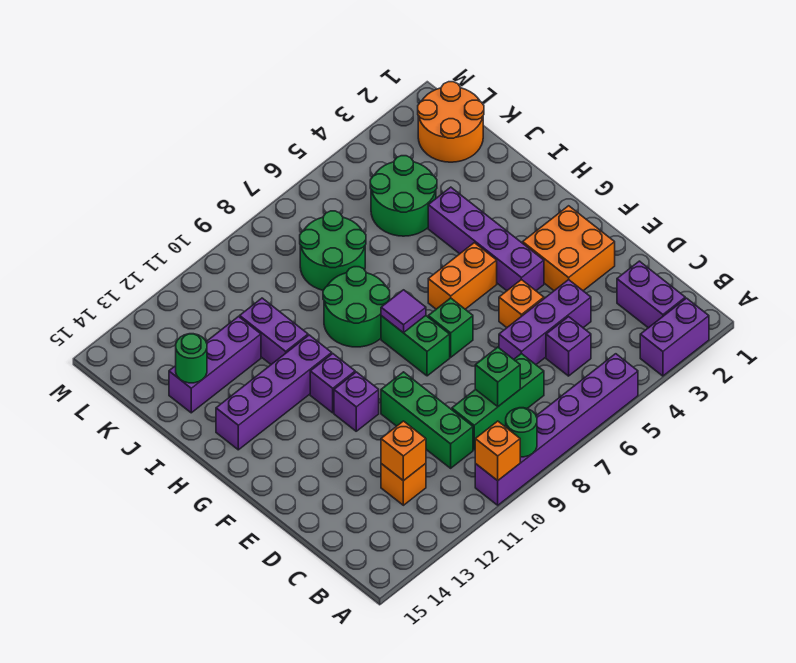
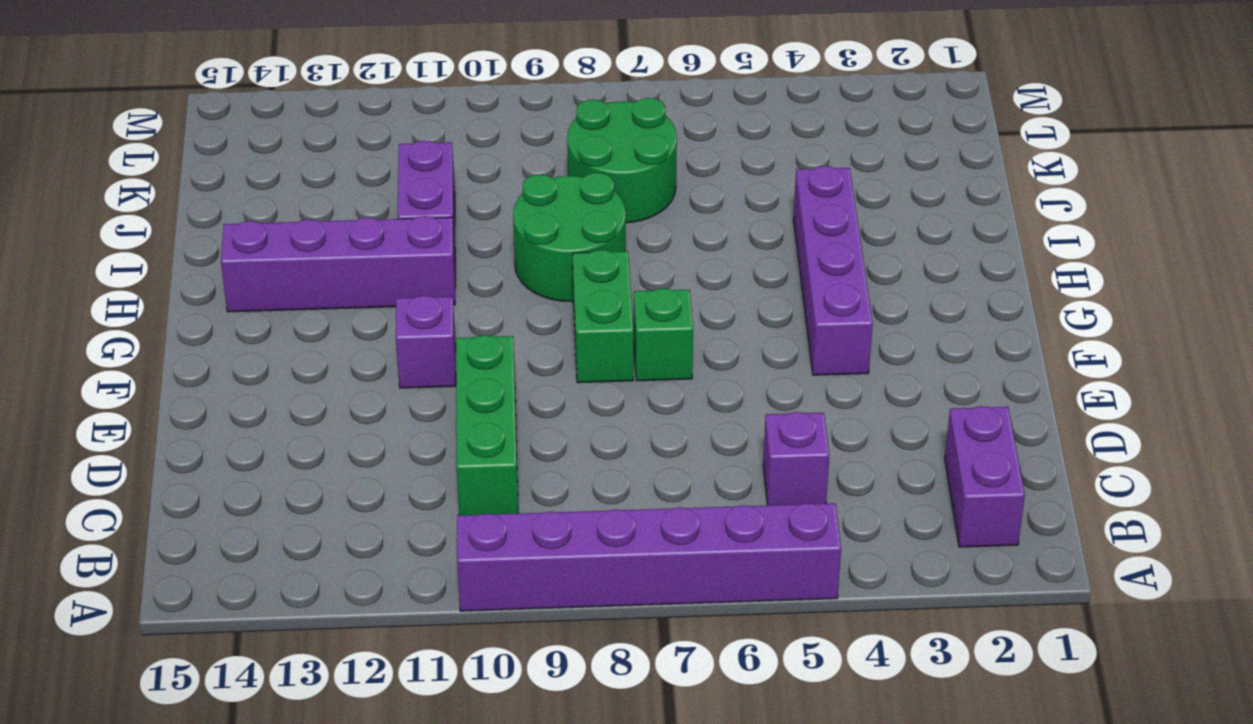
none -> purple brick A2:A3 level 1
none -> green brick C7:C9 level 1
none -> orange brick C12 level 1

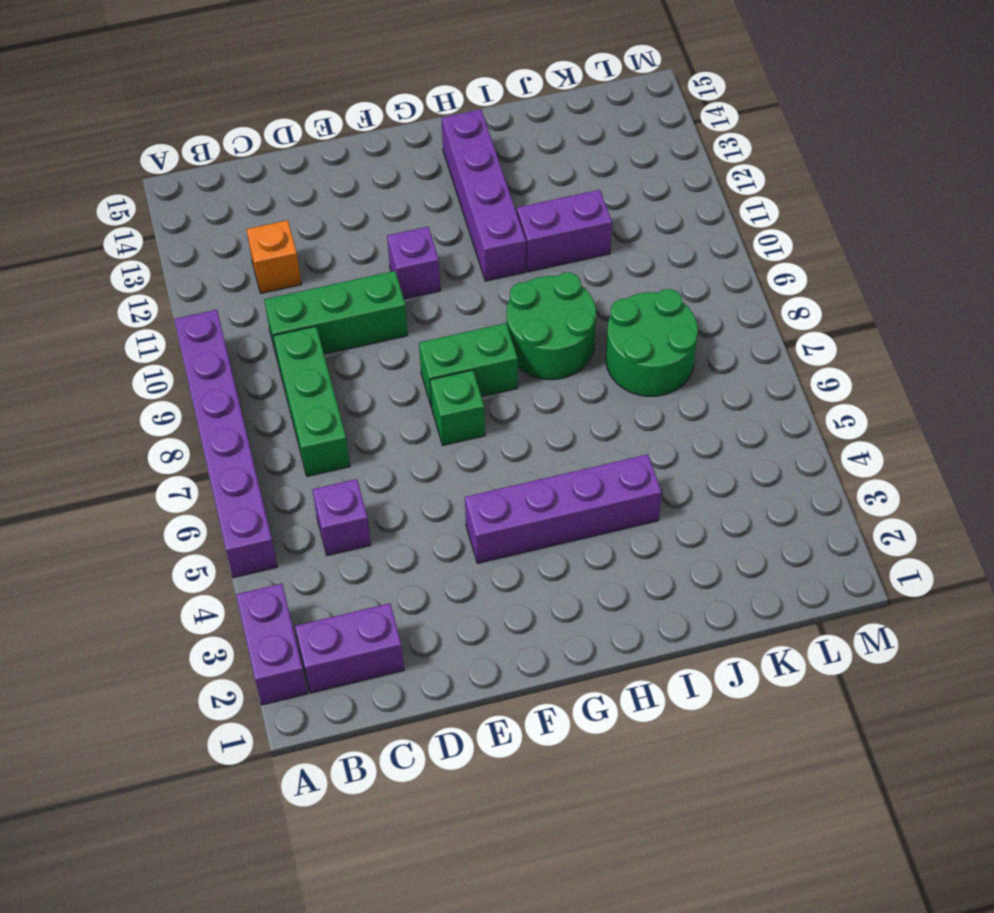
none -> purple brick D4:D6 level 1
none -> orange brick E2:F3 level 1
none -> orange brick E5 level 1

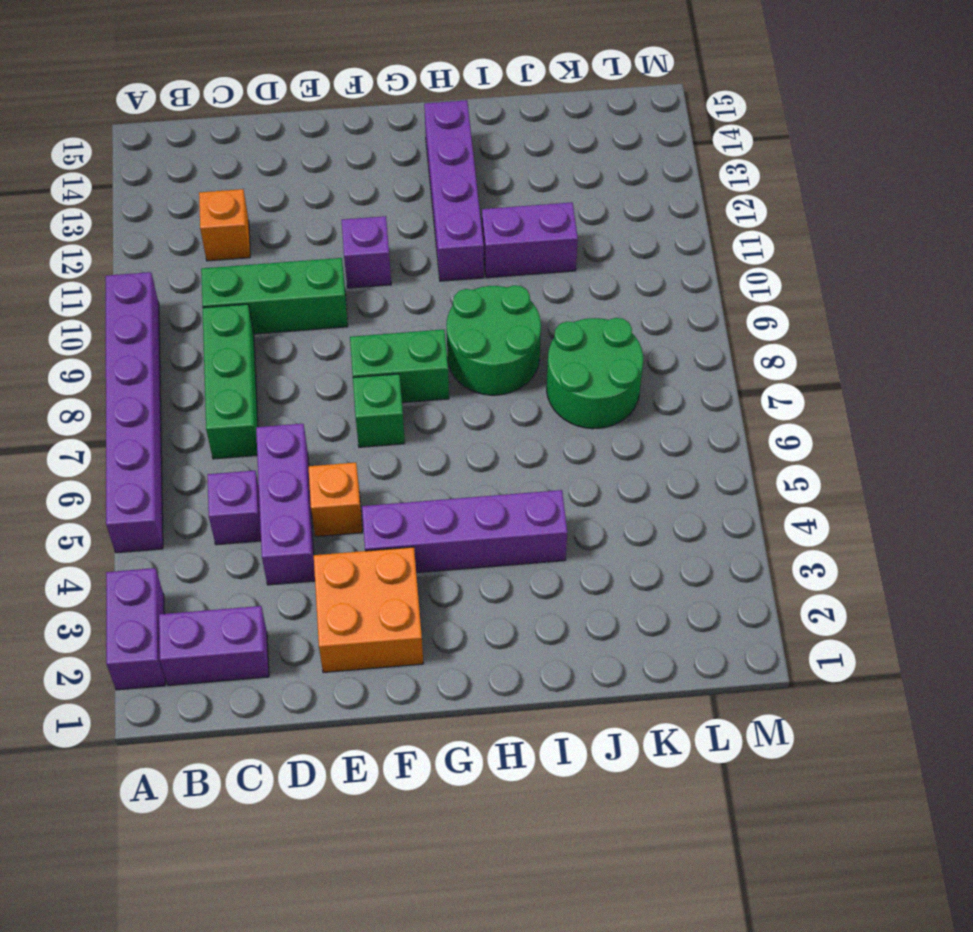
none -> orange brick G5:G6 level 1
none -> purple brick G11 level 1
none -> green round brick J4:K5 level 1

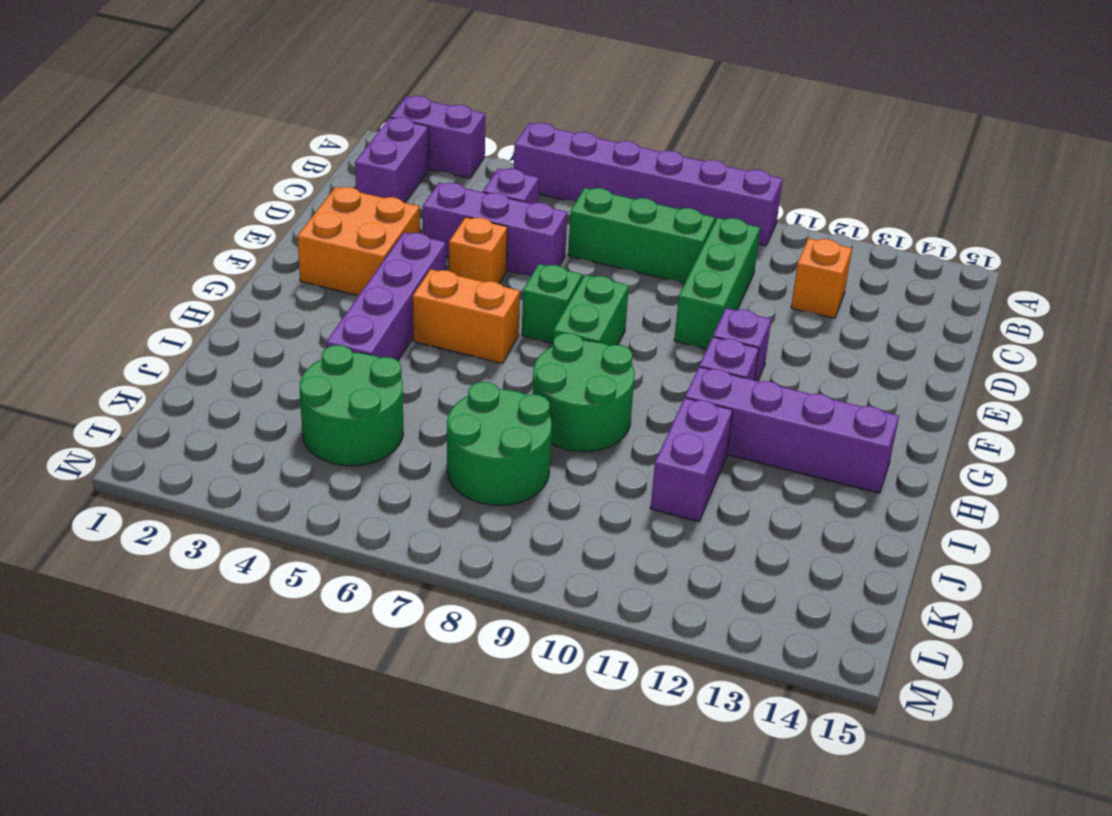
none -> purple brick J12:J14 level 1
none -> orange round brick K1:L2 level 1
none -> green round brick A9 level 2

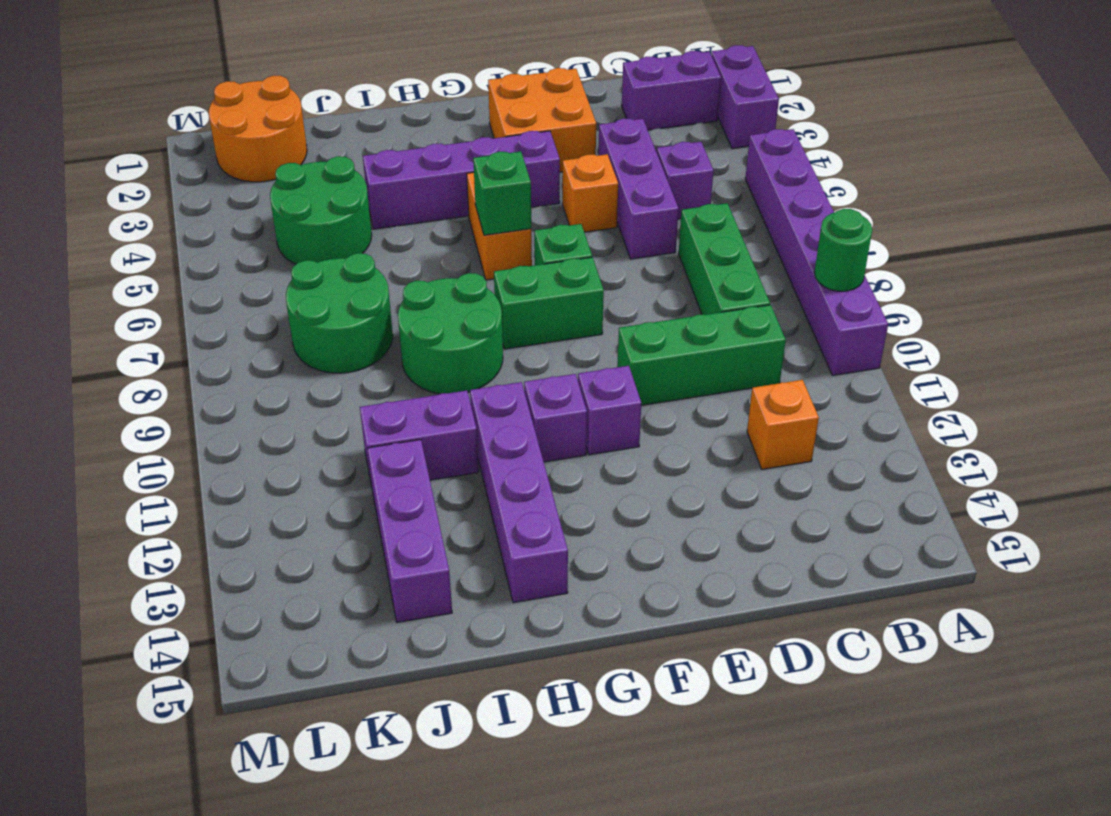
green brick G6 level 2 -> green brick C8 level 2
none -> orange brick A10 level 2
none -> orange brick C12 level 2
none -> purple tile G8 level 2

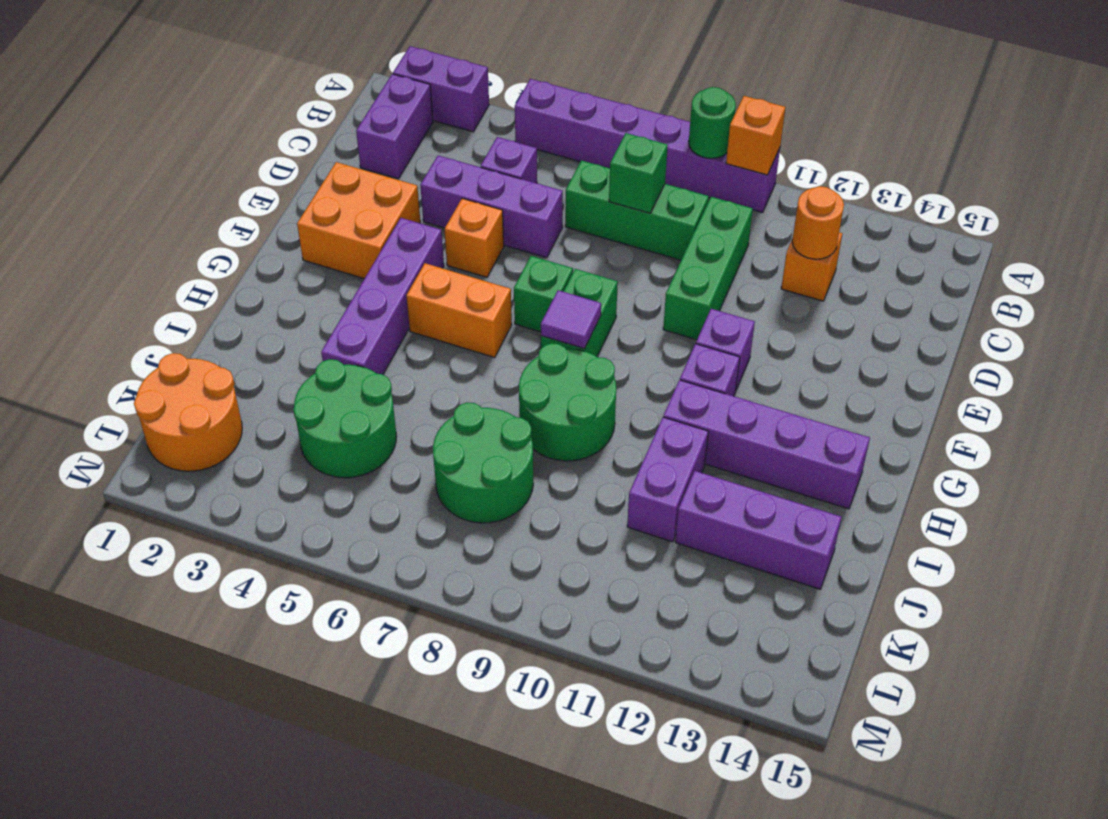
orange round brick C12 level 2 -> orange brick C12 level 2
none -> green round brick J14 level 2

